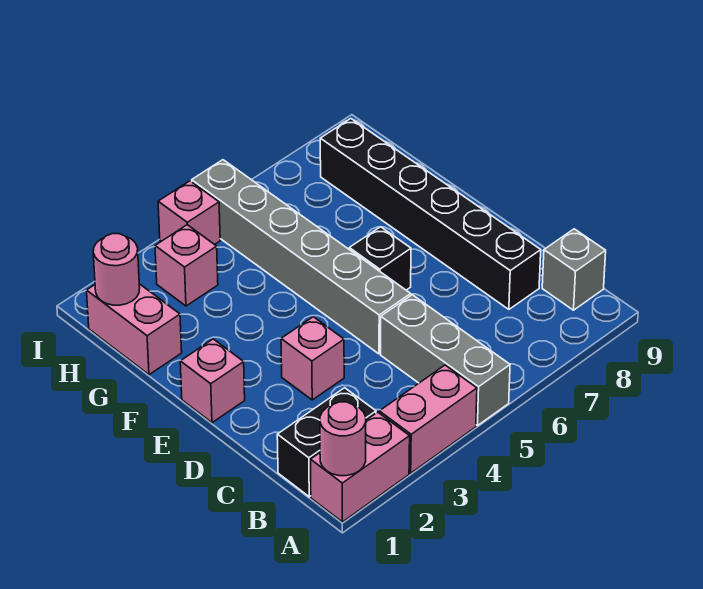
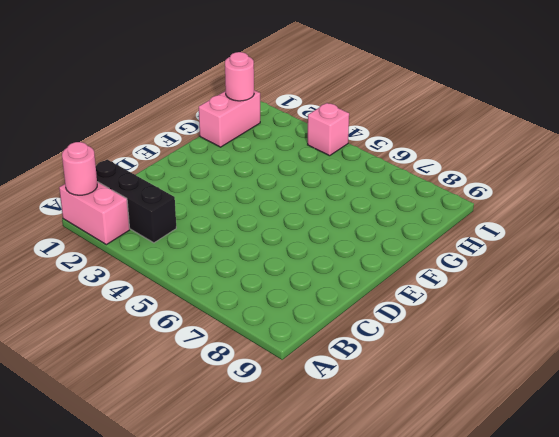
black brick B1:B3 level 1 -> black brick B1:B2 level 1
none -> pink brick A3:A4 level 1
none -> grey brick A5:C5 level 1
none -> grey brick B9 level 1

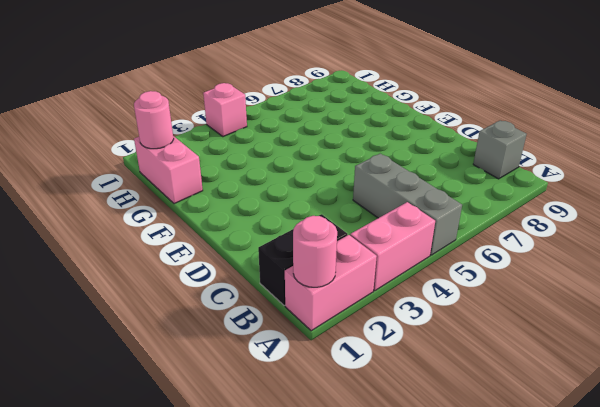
none -> black brick C8:H8 level 1
none -> pink brick D3 level 1
none -> grey brick D5:I5 level 1

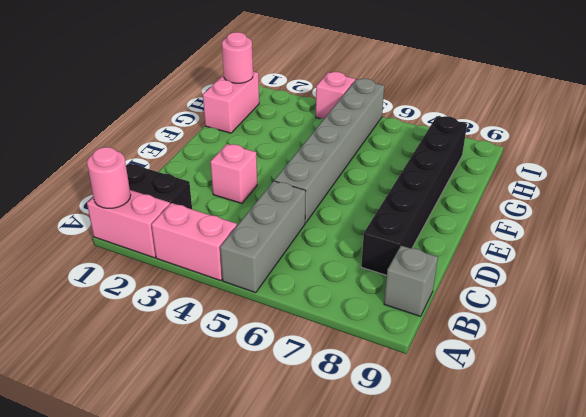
none -> pink brick E1 level 1
none -> black brick E6 level 1
none -> pink brick H3 level 1

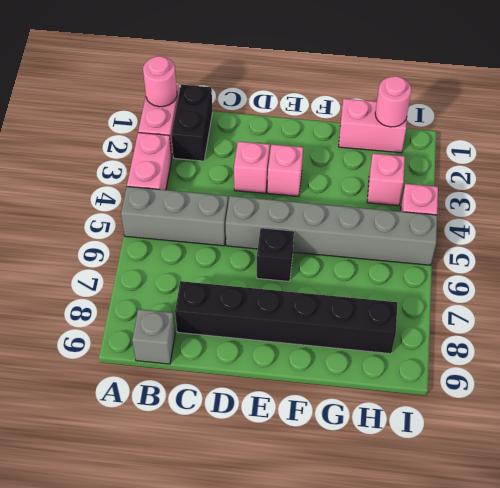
pink brick E3 level 1 -> pink brick E1 level 1

